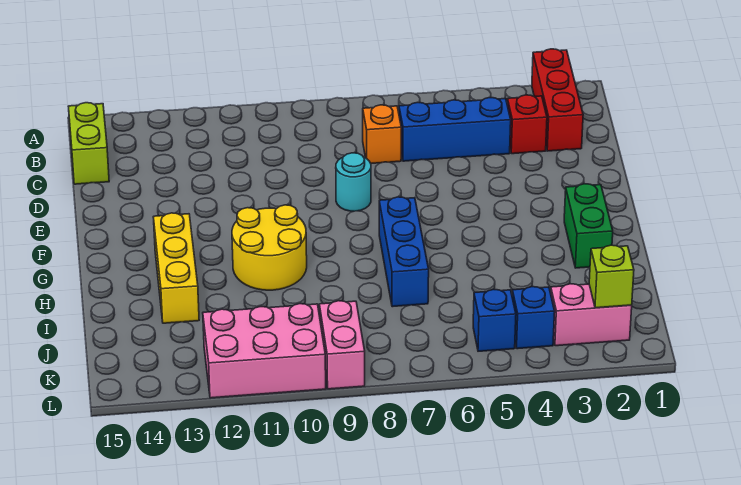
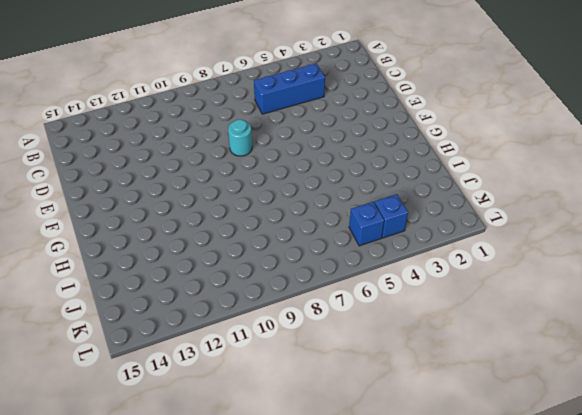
none -> red brick A2:C2 level 1
none -> lime brick B15:C15 level 1
none -> red brick C3 level 1

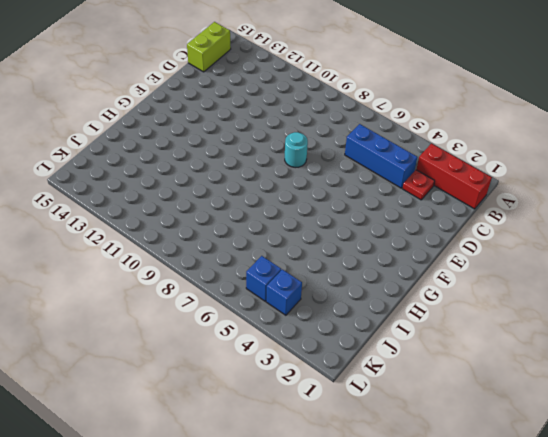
red brick B1:B3 level 1 -> red brick A2:C2 level 1
red plate C3 level 1 -> red brick C3 level 1
none -> orange brick C7 level 1
none -> green brick G2:H2 level 1
none -> blue brick G7:I7 level 1

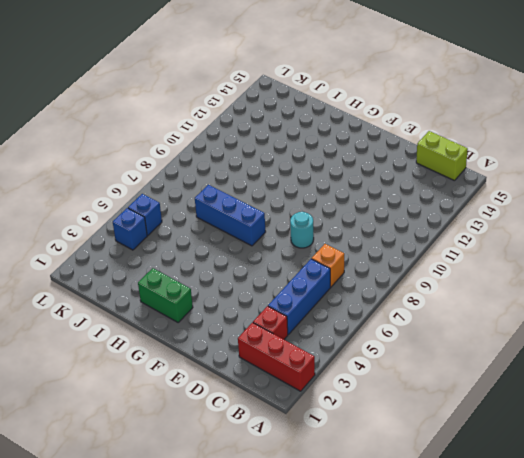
none -> yellow round brick G10:H11 level 1
none -> yellow brick G13:I13 level 1
none -> pink brick K2:K3 level 1

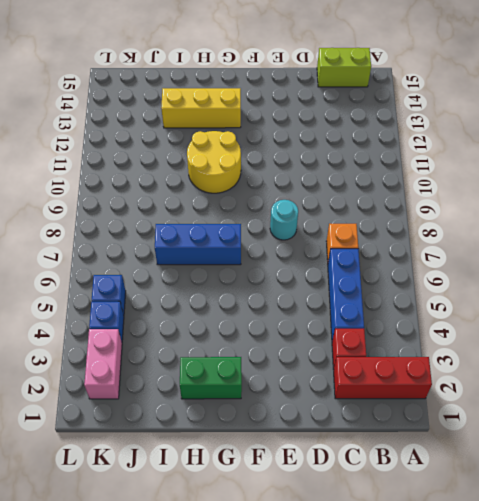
none -> pink brick K9:L9 level 1
none -> pink brick K10:L12 level 1
none -> lime brick K2 level 2

